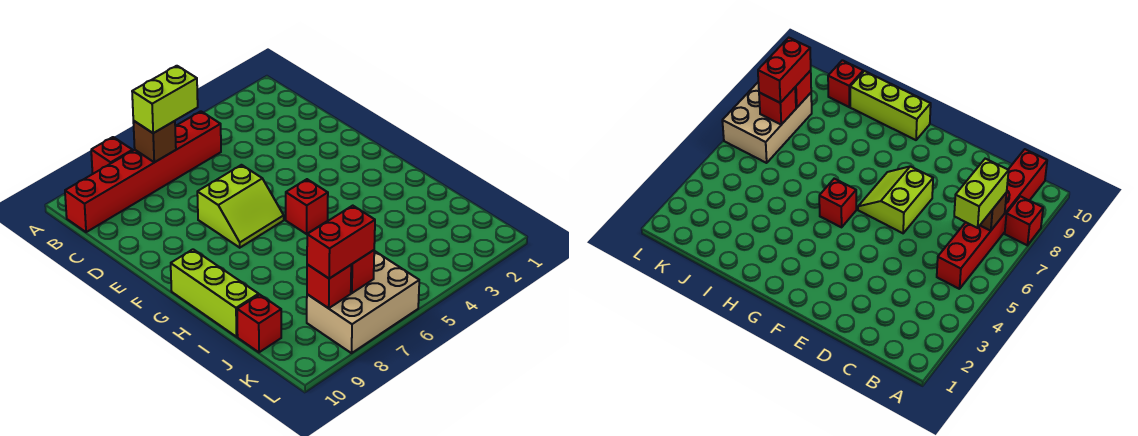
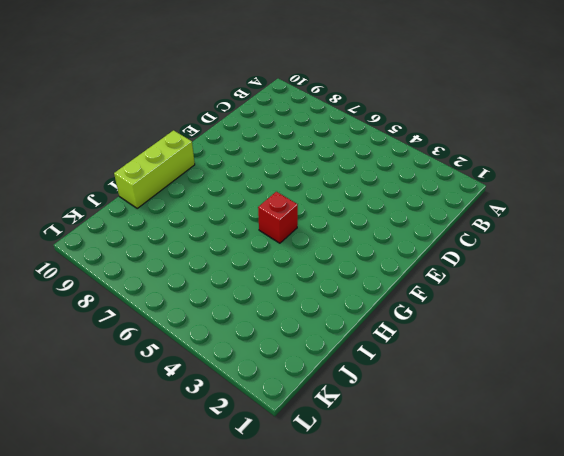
none -> red brick A8 level 1
none -> red brick B5:B10 level 1
none -> lime slope E6:F7 level 1 top E

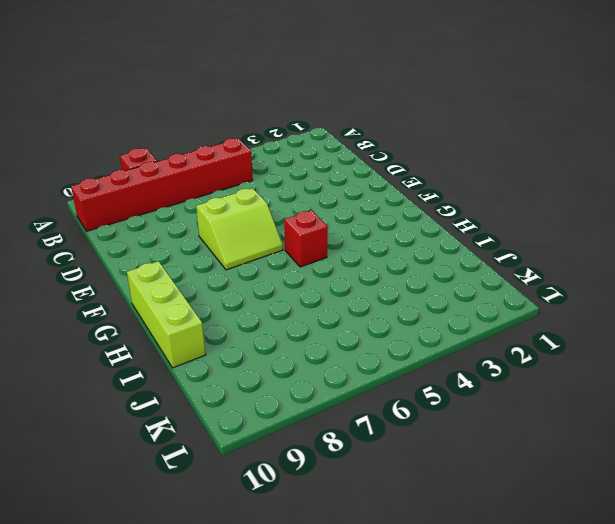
none -> red brick J10 level 1
none -> tan brick K6:L8 level 1
none -> brown brick B7 level 2

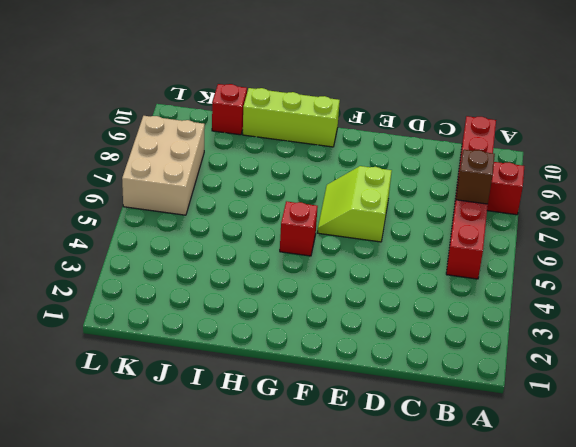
none -> red brick K7 level 2
none -> red brick K8 level 2
none -> lime brick B6:B7 level 3

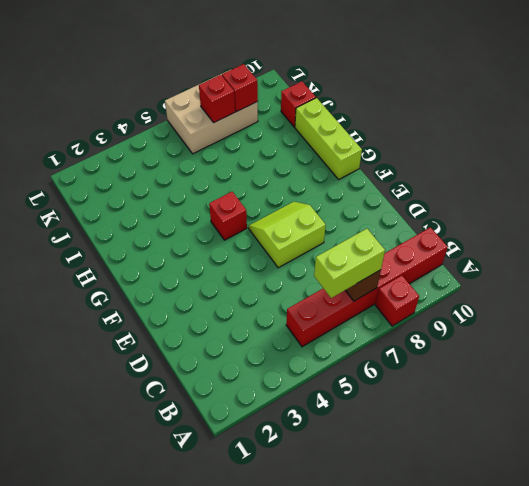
none -> red brick K7:K8 level 3

